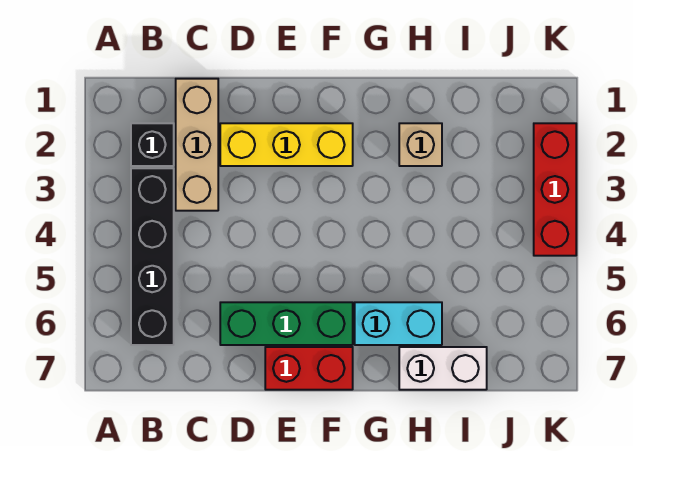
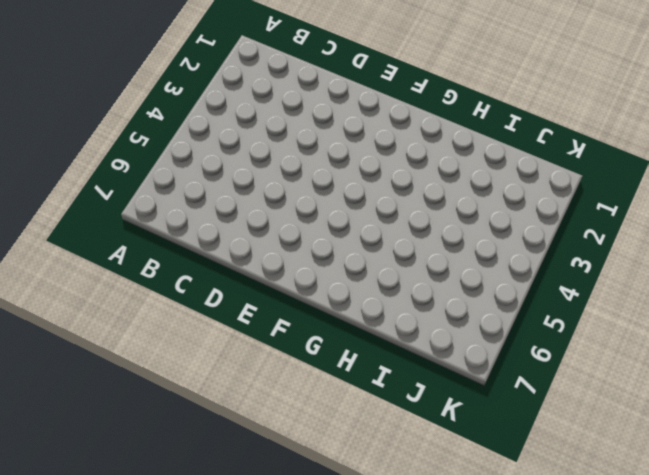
none -> black brick B2 level 1
none -> black brick B3:B6 level 1

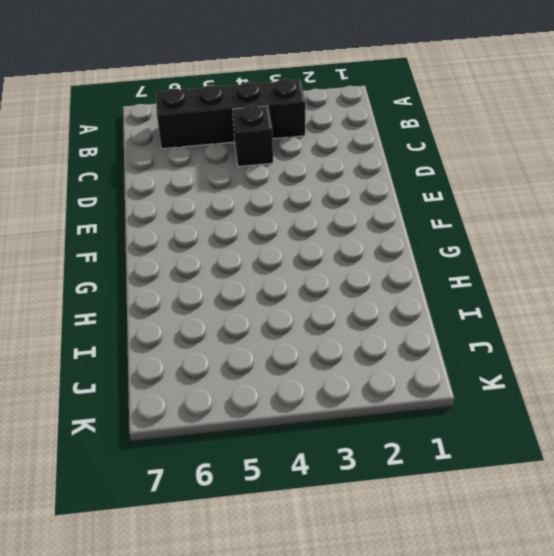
black brick C4 level 1 -> black brick B2 level 1
none -> tan brick C1:C3 level 1
none -> yellow brick D2:F2 level 1

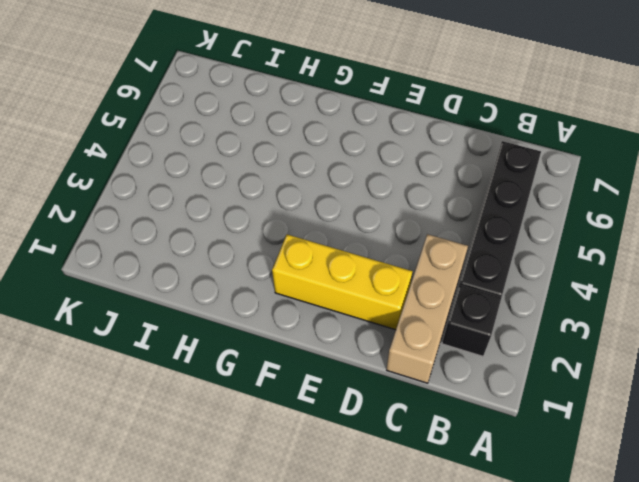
none -> green brick D6:F6 level 1
none -> red brick E7:F7 level 1

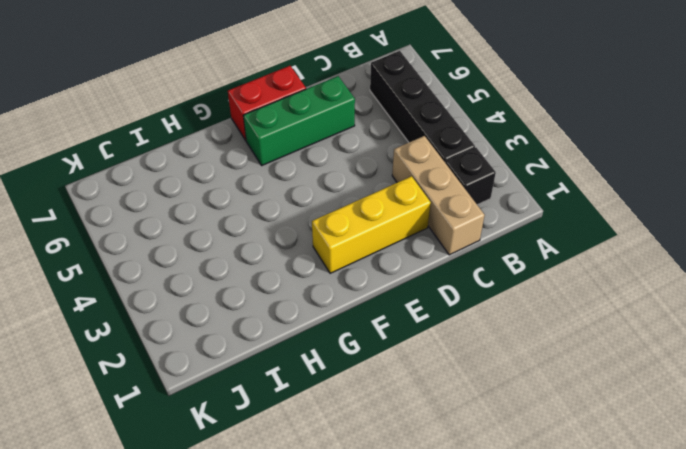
none -> cyan brick G6:H6 level 1
none -> tan brick H2 level 1

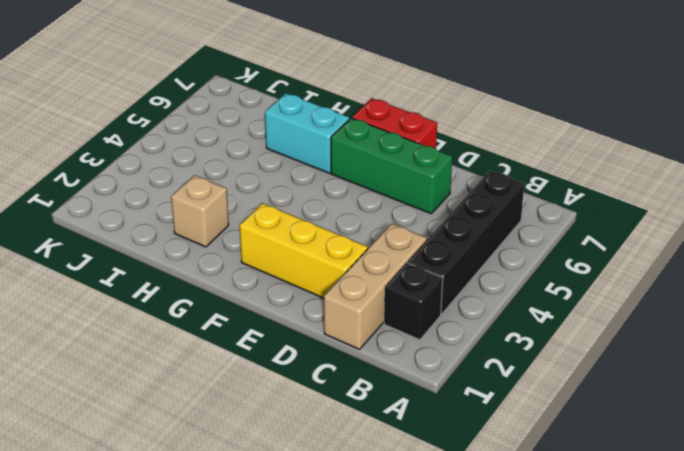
none -> white brick H7:I7 level 1
none -> red brick K2:K4 level 1

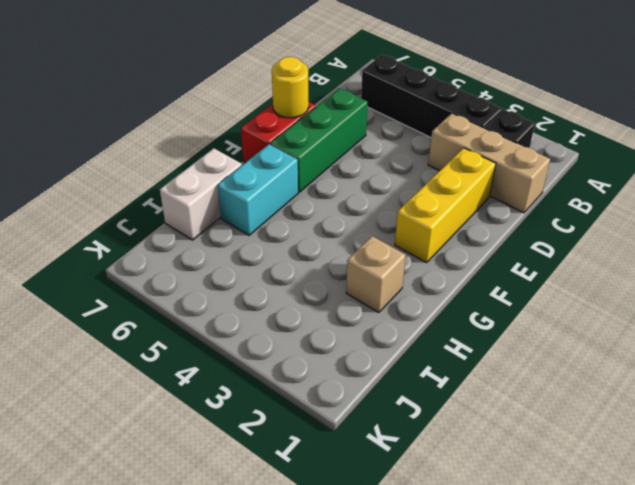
yellow round brick E7 level 2 -> none
none -> red brick K2:K4 level 1

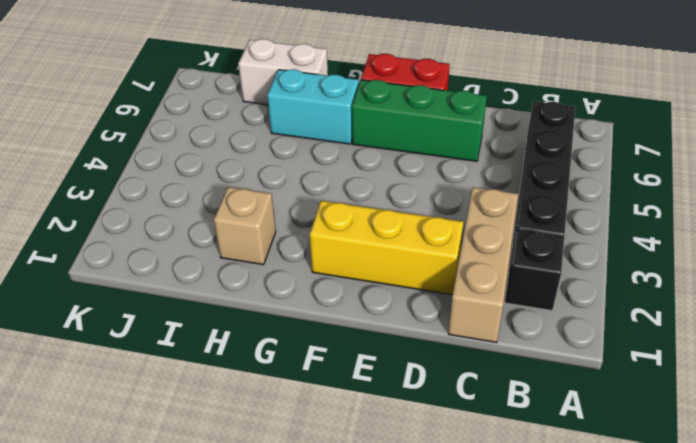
none -> red brick K2:K4 level 1

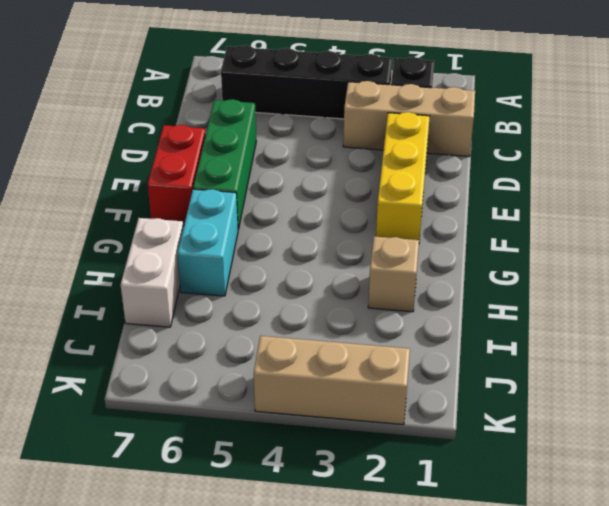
tan brick K2:K4 level 1 -> red brick K2:K4 level 1

